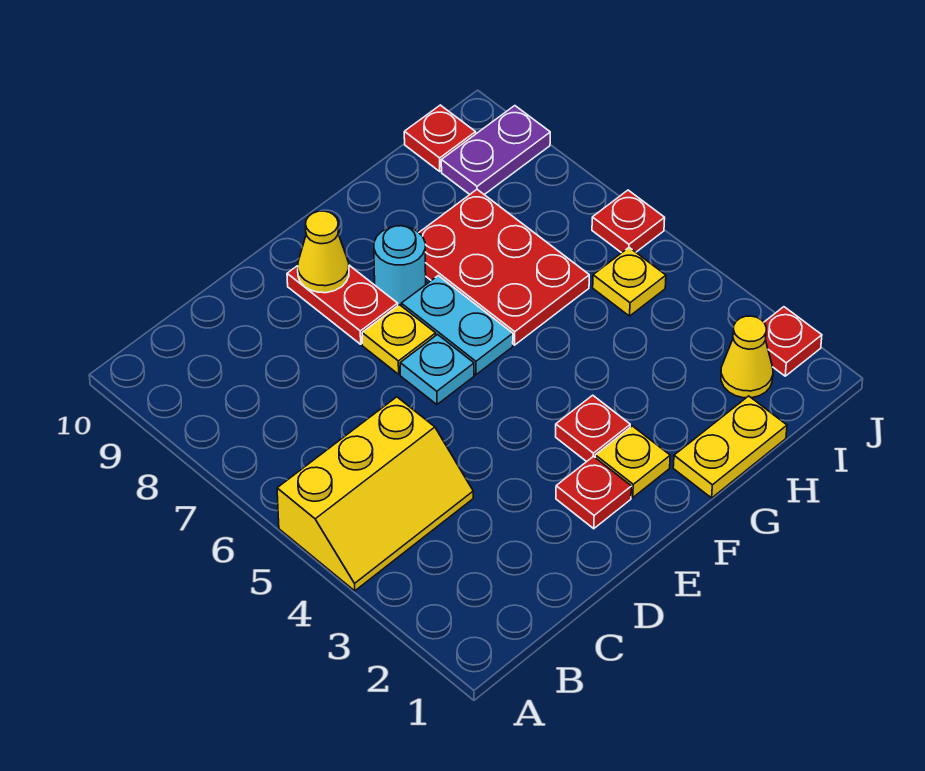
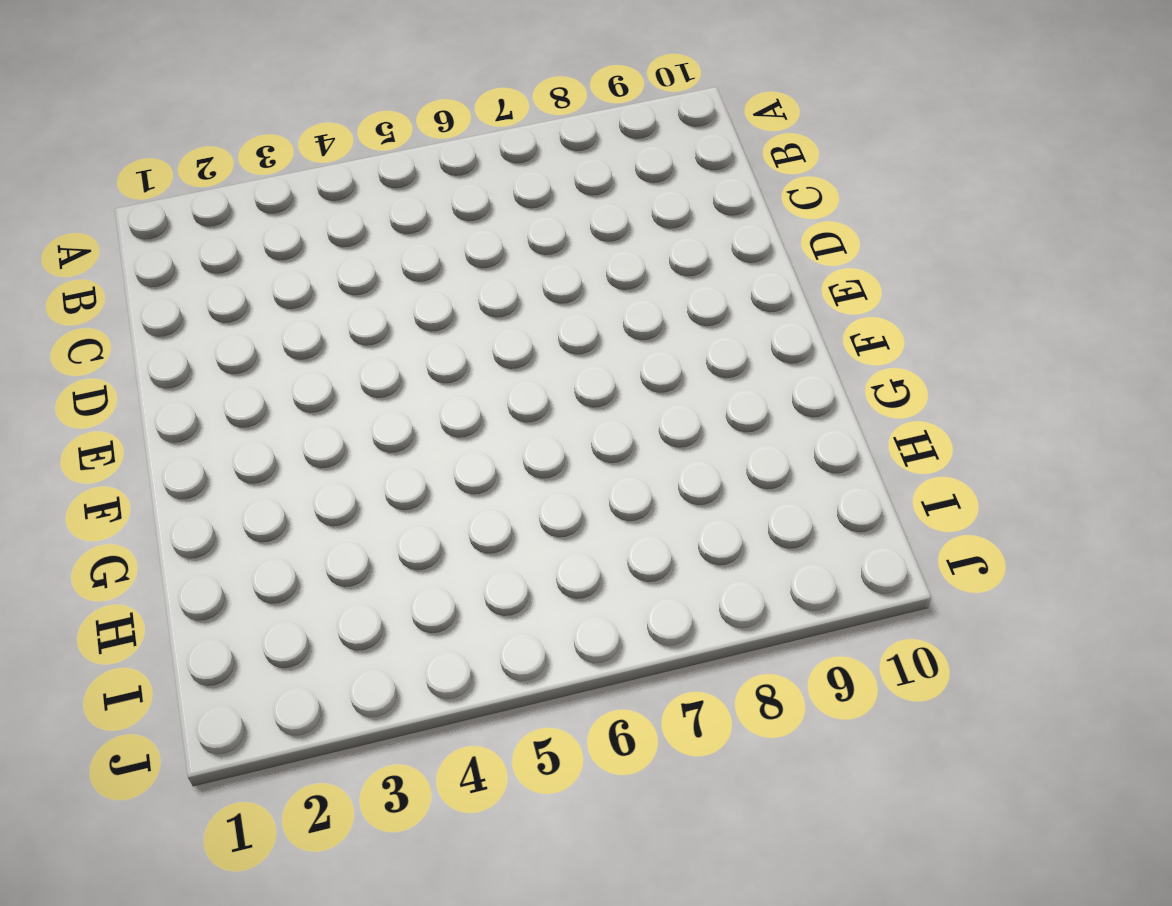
none -> yellow slope A4:C5 level 1 top 5
none -> red plate E2 level 1
none -> cyan plate E6 level 1

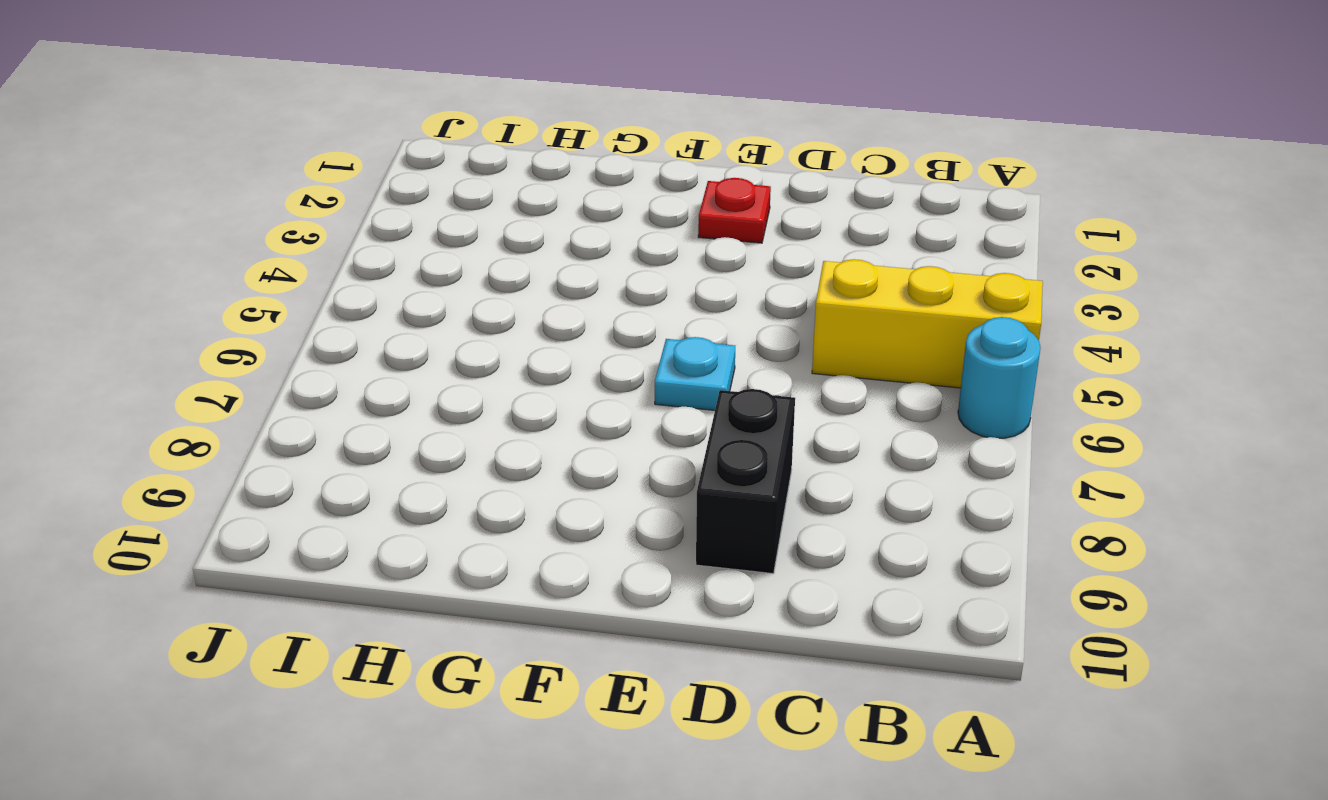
cyan round brick A6 level 1 -> cyan round brick F8 level 1
black brick D8:D9 level 1 -> none
none -> yellow plate E7 level 1
none -> red plate E8:E9 level 1
none -> yellow plate F2 level 1

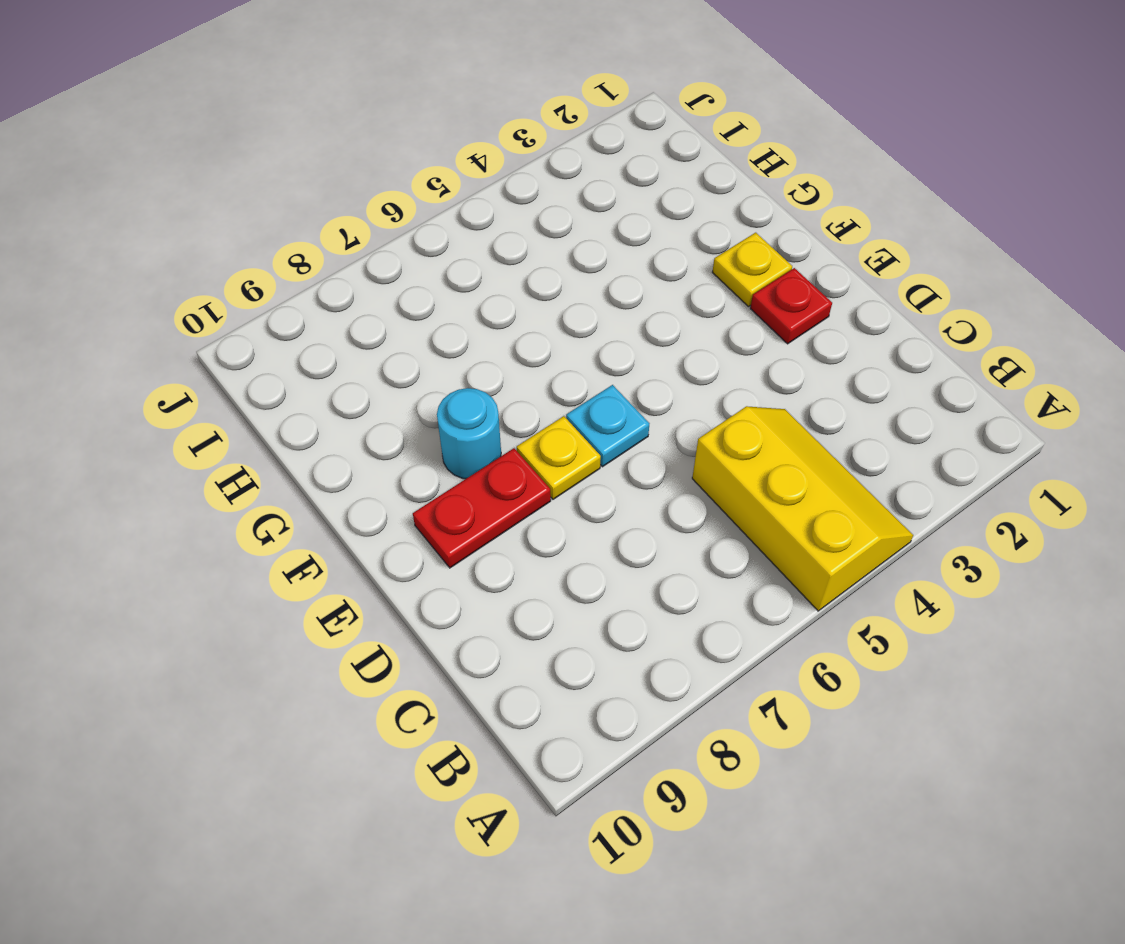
none -> red plate F3 level 1
none -> cyan plate F6:F7 level 1
none -> yellow plate G1:H1 level 1

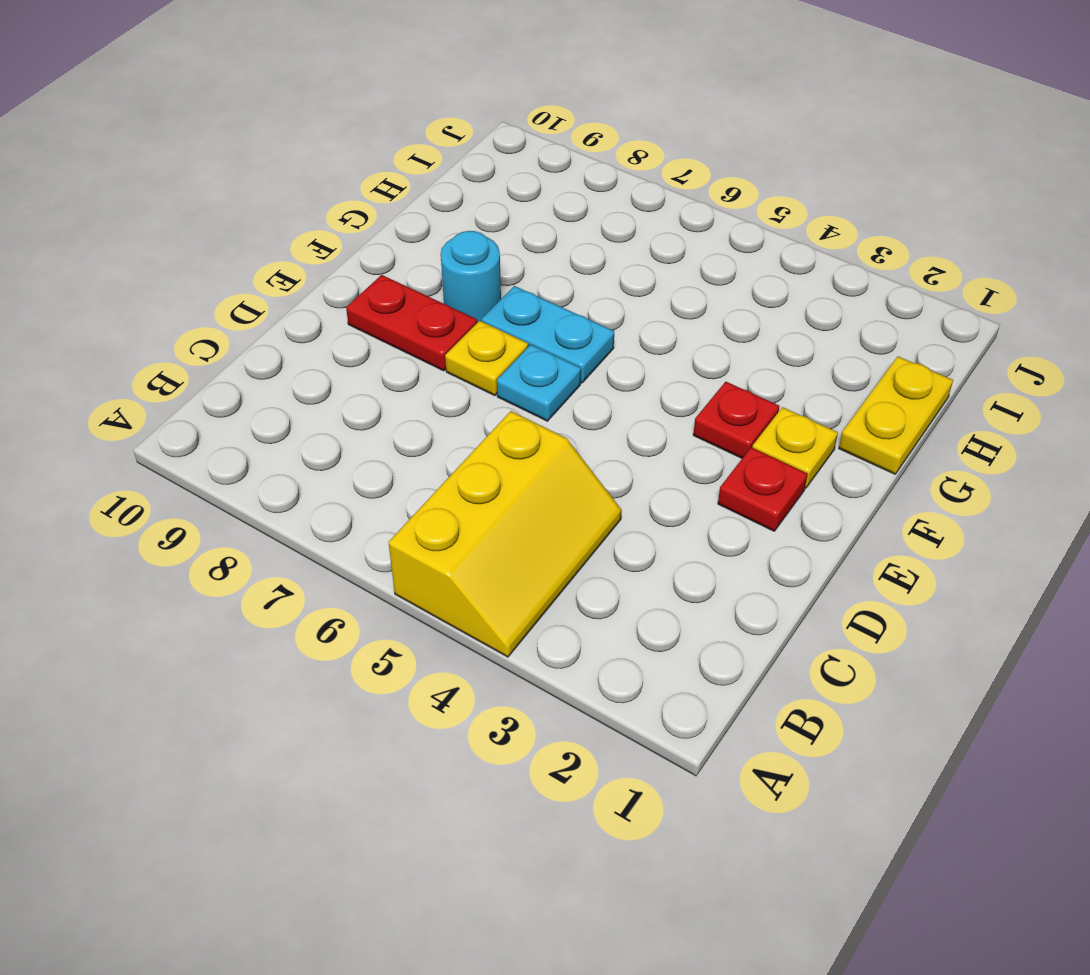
none -> red plate G6:H8 level 1
none -> yellow cone I2 level 1
none -> yellow plate I5 level 1

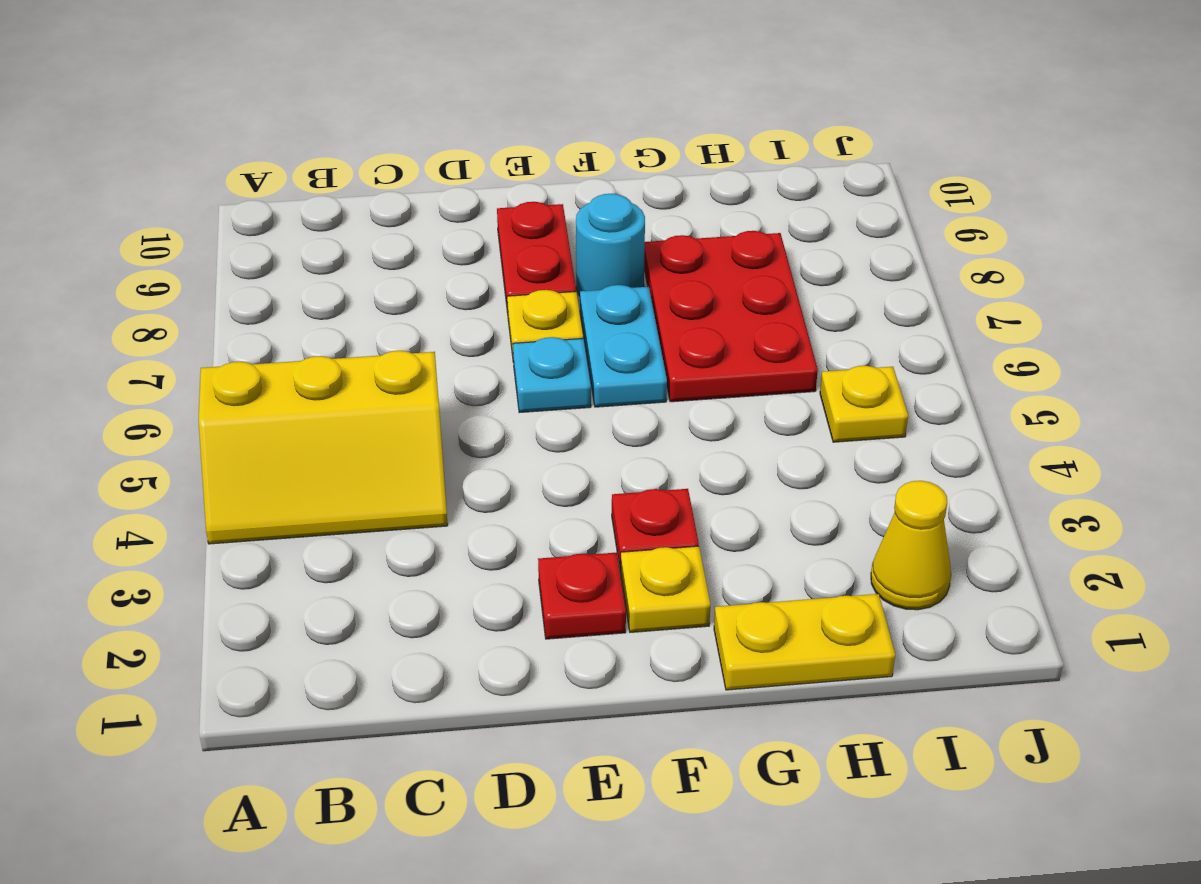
none -> purple plate I9:J9 level 1
none -> red plate I10 level 1
none -> red plate J2 level 1

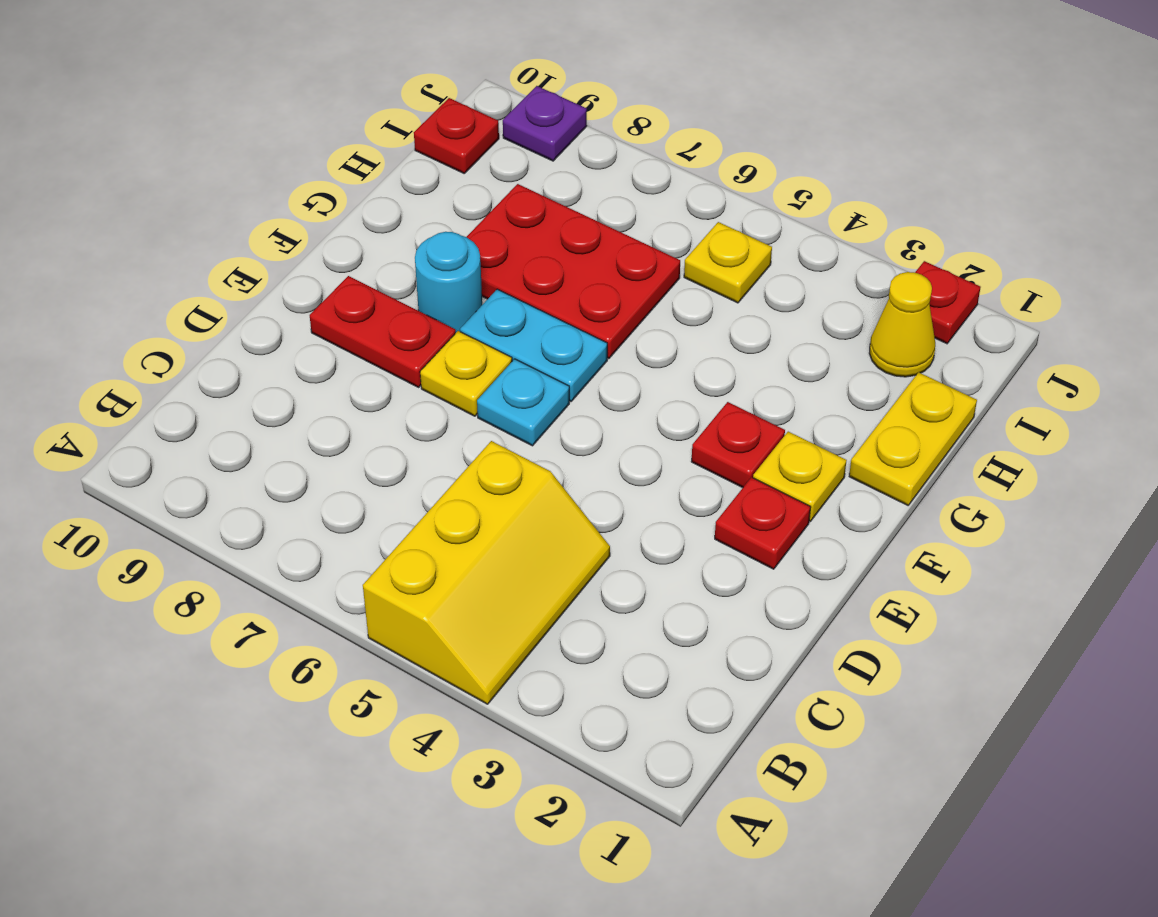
purple plate J9 level 1 -> purple plate I9:J9 level 1
none -> red plate J6 level 1
none -> yellow cone E9 level 2

